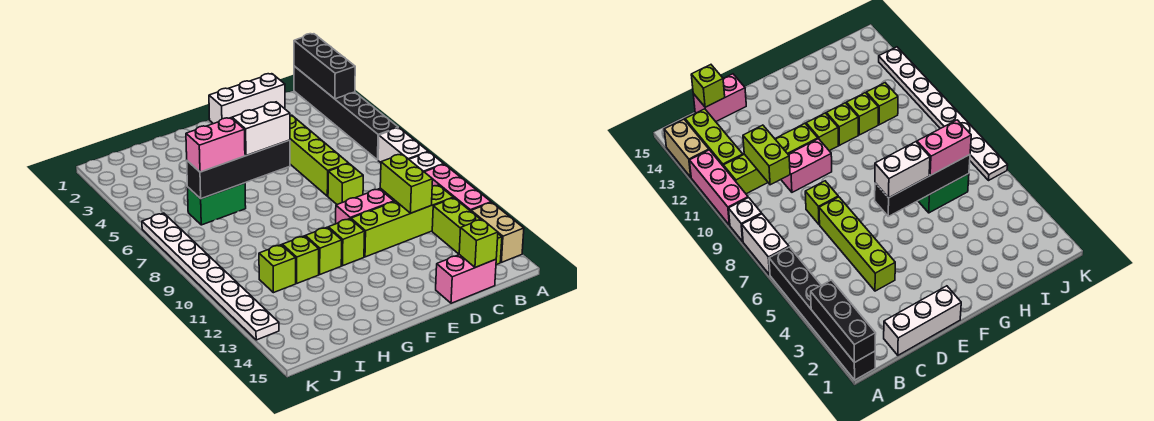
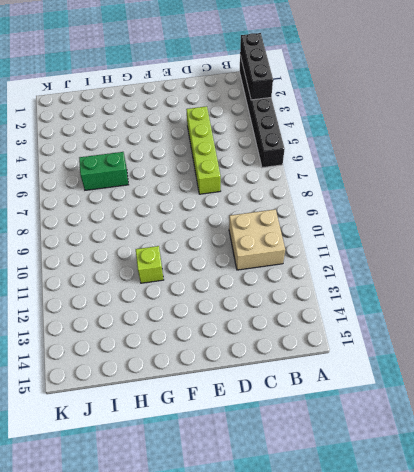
tan brick B10:C11 level 1 -> lime brick B11:E11 level 1
none -> white brick A7:A8 level 1
none -> white brick A9 level 1
none -> pink brick A10:A12 level 1

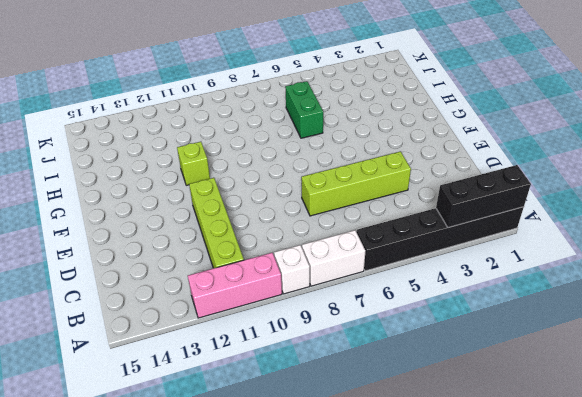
none -> tan brick A13:A14 level 1
none -> lime brick B12:B14 level 1
none -> white brick C1:E1 level 1

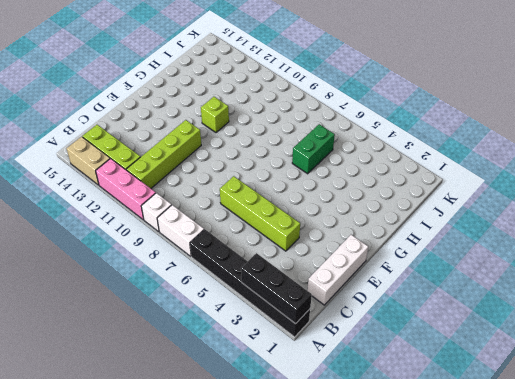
none -> pink brick C15:D15 level 1
none -> lime brick D8 level 1
none -> pink brick D10:E10 level 1

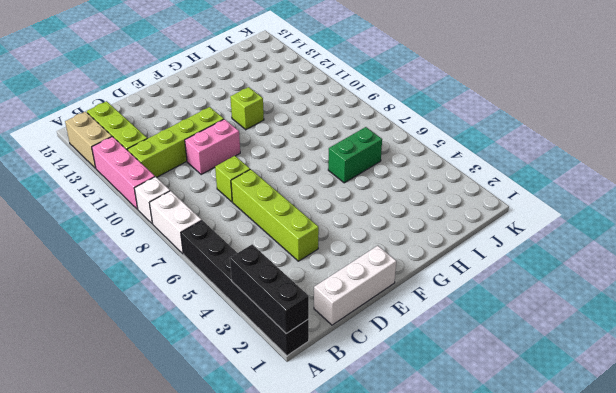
none -> pink brick C15:D15 level 1
none -> lime brick F11 level 1
none -> lime brick H11 level 1

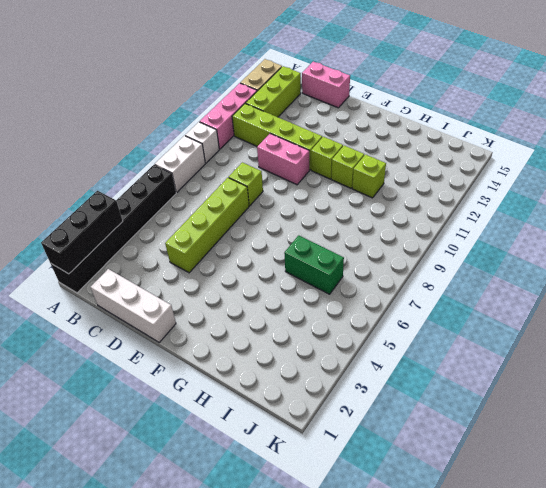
none -> lime brick I11 level 1
none -> white plate K6:K13 level 1
none -> lime brick C10:C11 level 2

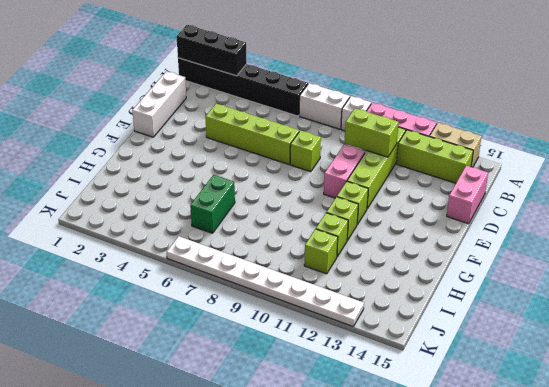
none -> lime brick C15 level 2
none -> black brick F6:I6 level 2
none -> white brick F6:G6 level 3

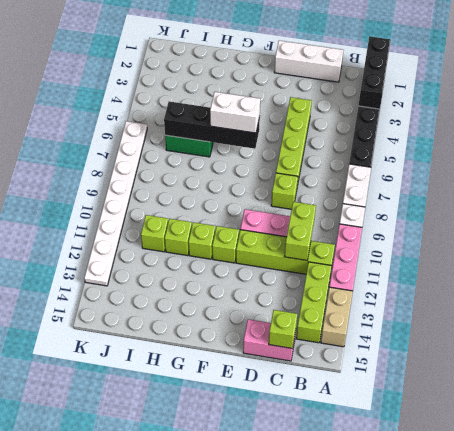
none -> pink brick H6:I6 level 3

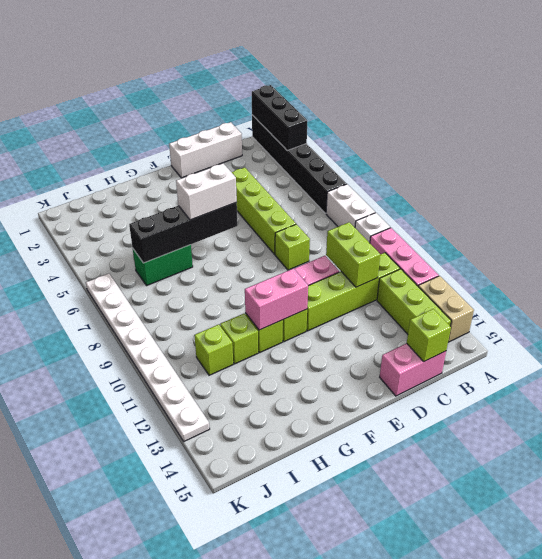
pink brick F11:G11 level 2 -> pink brick H6:I6 level 3

